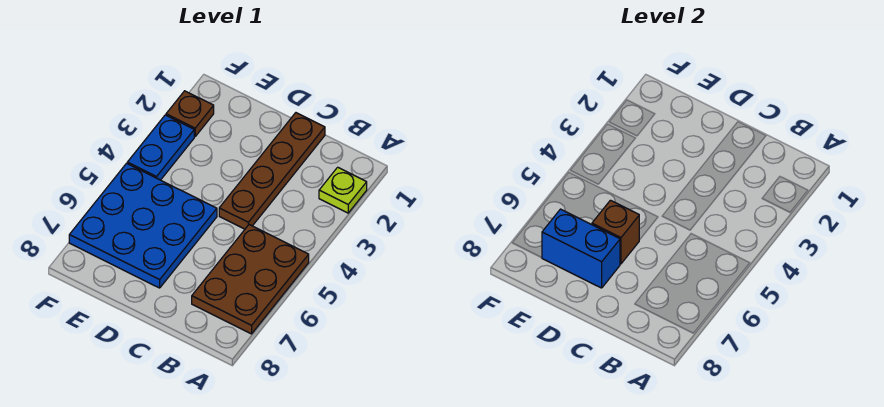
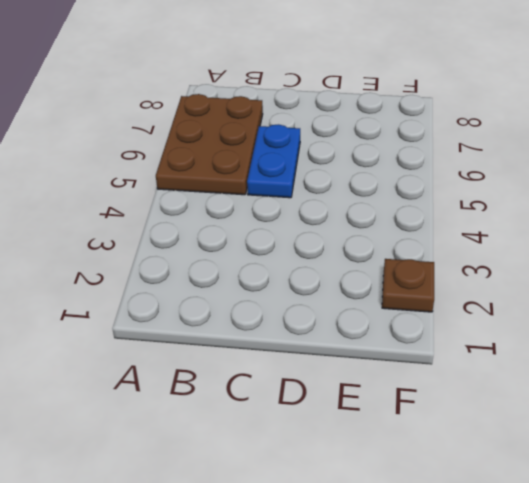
blue plate C5:C6 level 1 -> blue plate F3:F4 level 1
none -> lime plate A2 level 1
none -> brown plate C1:C4 level 1

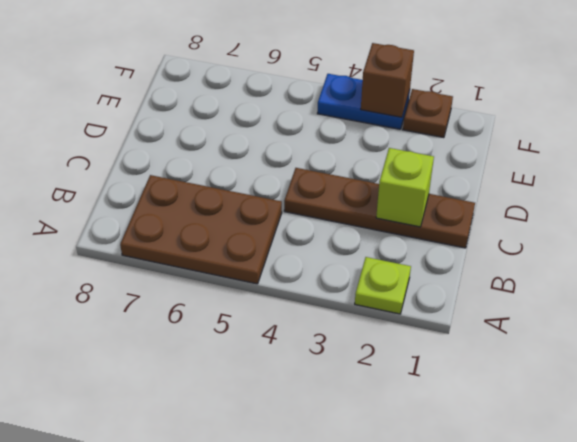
lime brick C2 level 2 -> none
brown brick F3 level 2 -> brown brick D6 level 2
none -> blue plate D5:F7 level 1
none -> blue brick D7:E7 level 2

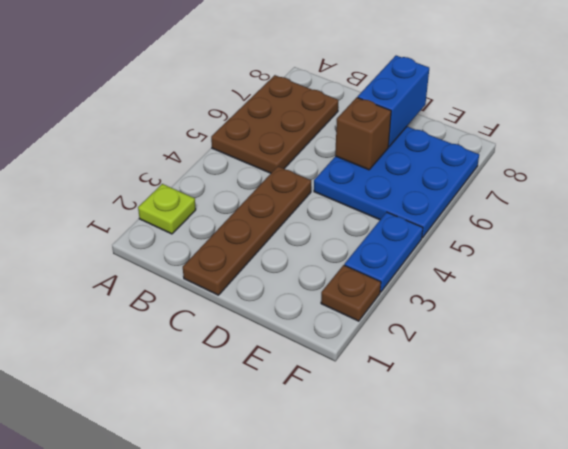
blue brick D7:D8 level 2 -> blue brick D7:E7 level 2

